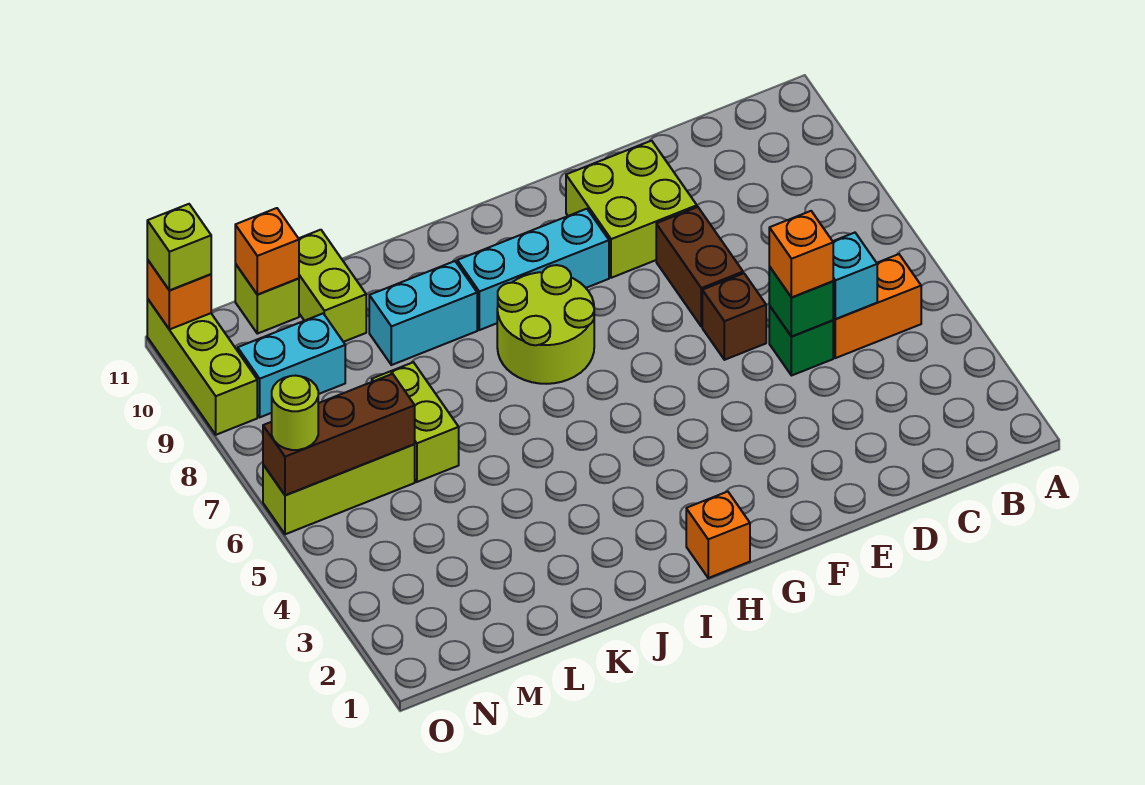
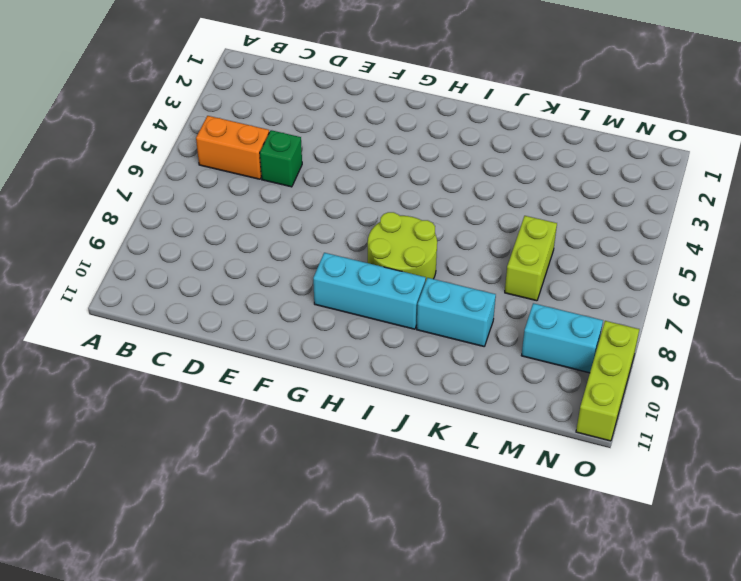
none -> brown brick E6 level 1
none -> brown brick E7:E8 level 1
none -> lime brick E9:F10 level 1

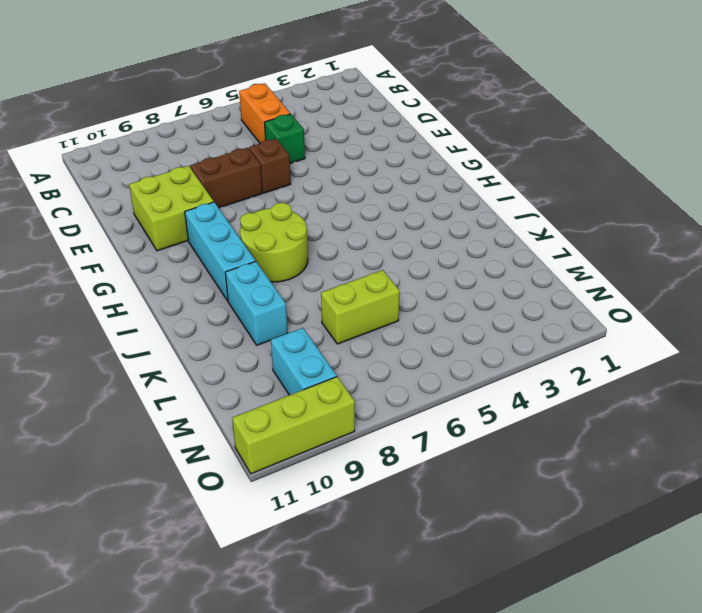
none -> orange brick H1 level 1
none -> lime brick L10:L11 level 1
none -> lime brick M6:O6 level 1

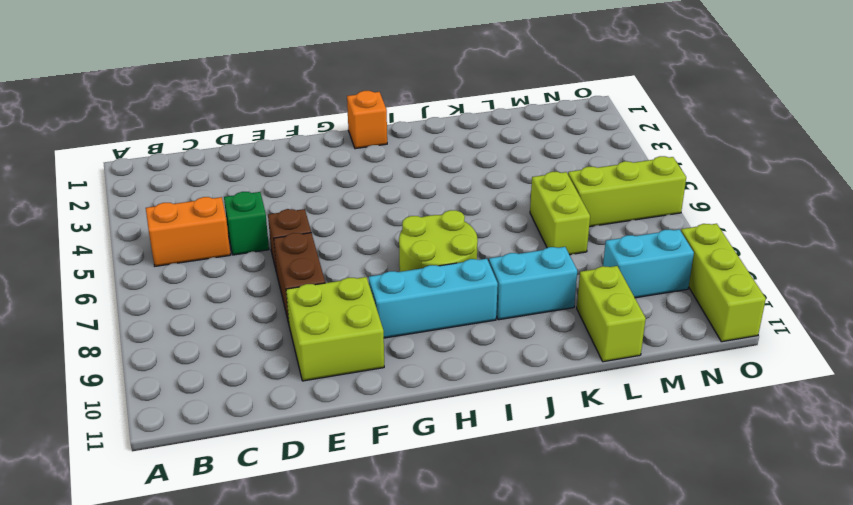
none -> lime brick M11 level 1
none -> cyan brick C5 level 2
none -> green brick D5 level 2

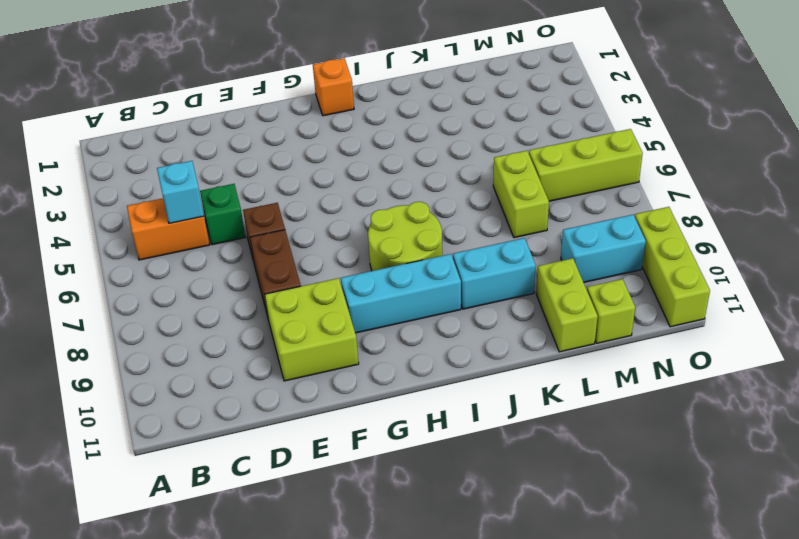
none -> green brick D5 level 2
none -> brown brick M6:O6 level 2
none -> orange brick M11 level 2

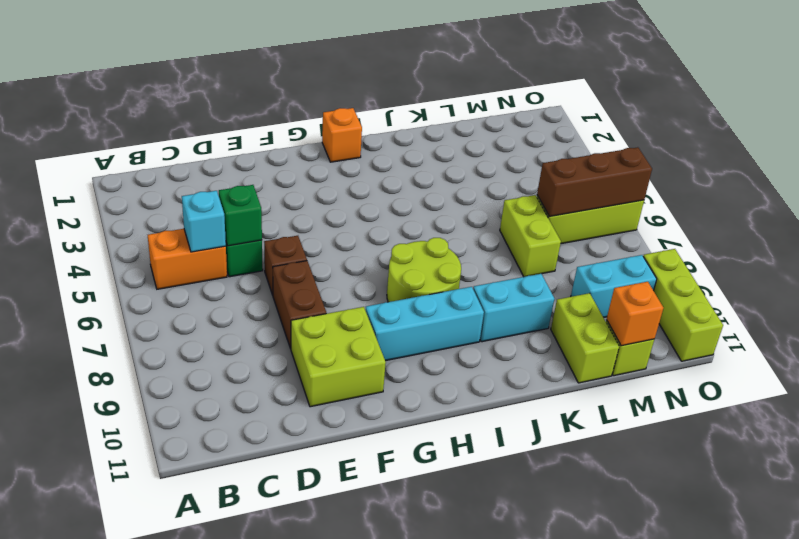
none -> orange brick O11 level 2
none -> orange brick D5 level 3
none -> lime round brick O6 level 3

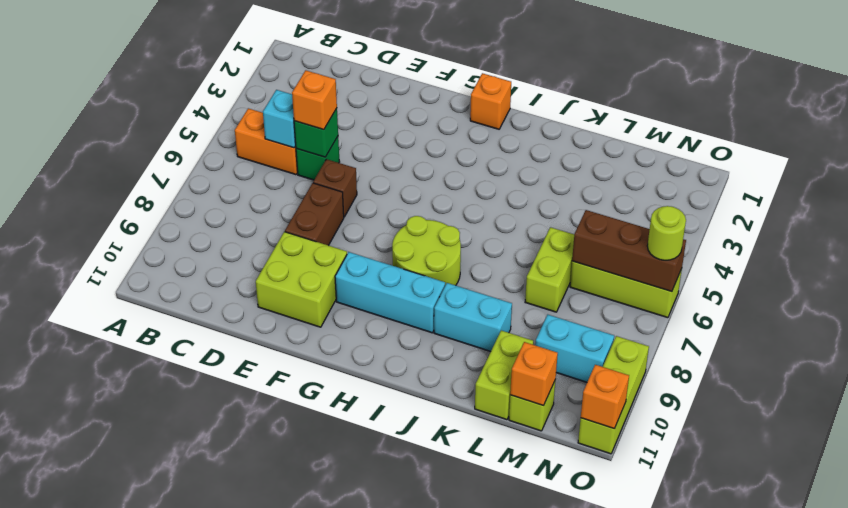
none -> lime brick O11 level 3

